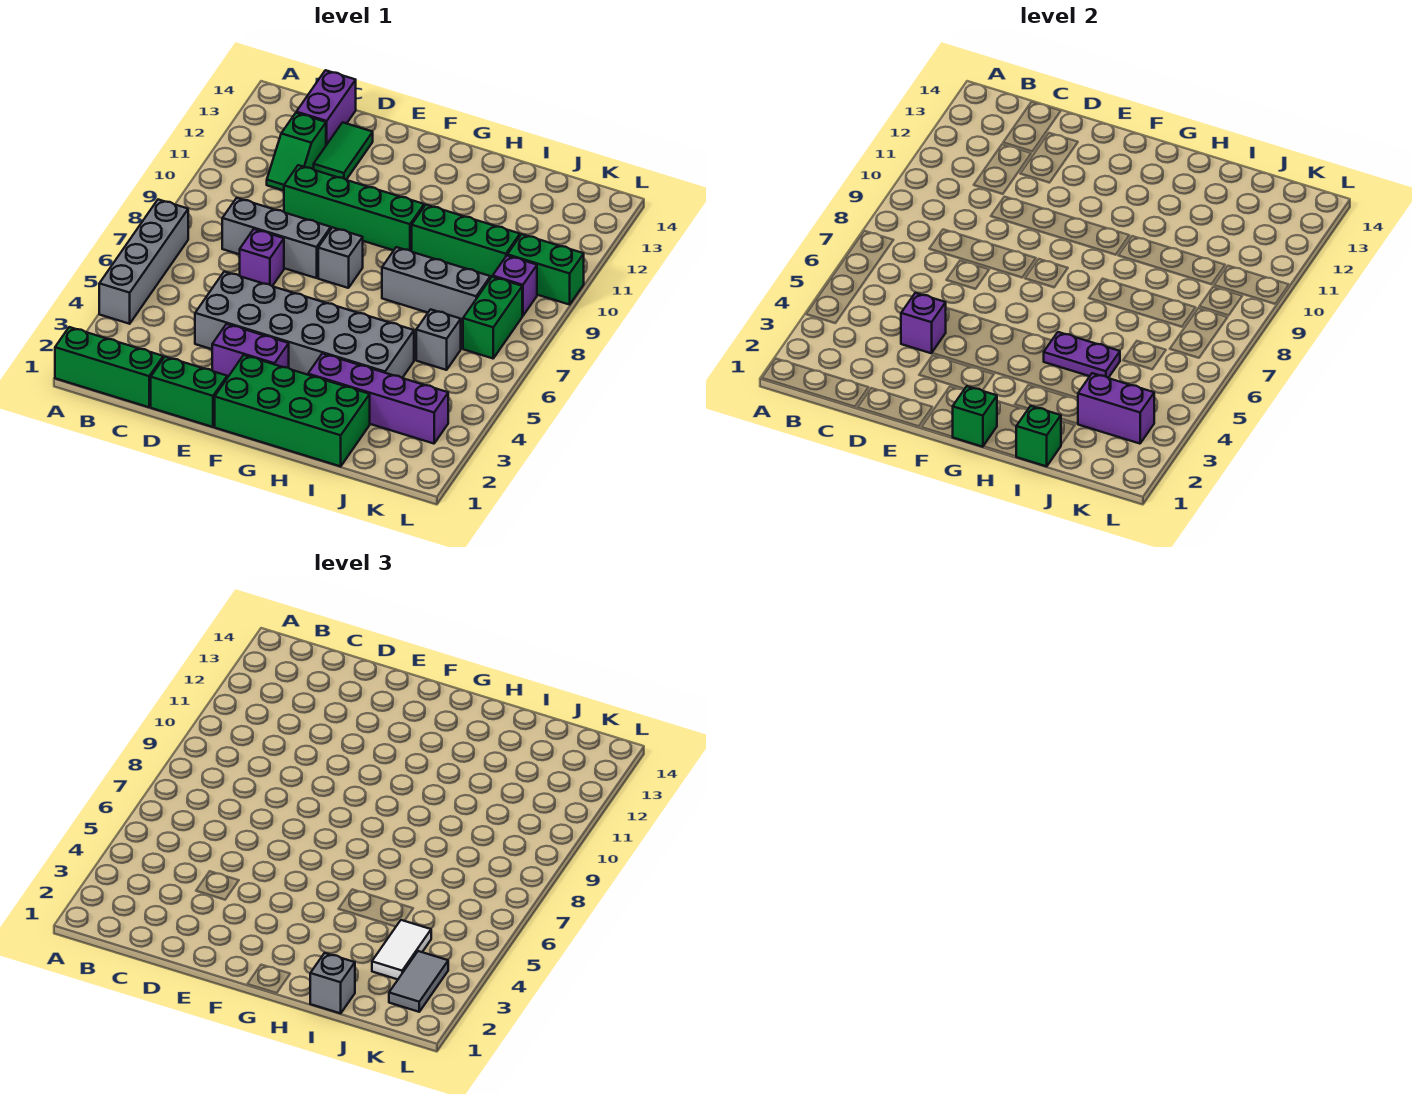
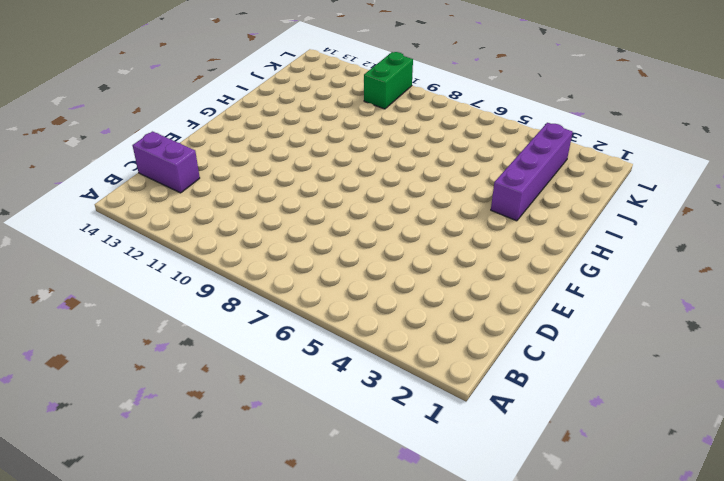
none -> green brick A1:C1 level 1
none -> grey brick A4:A7 level 1
none -> grey brick C8:E8 level 1

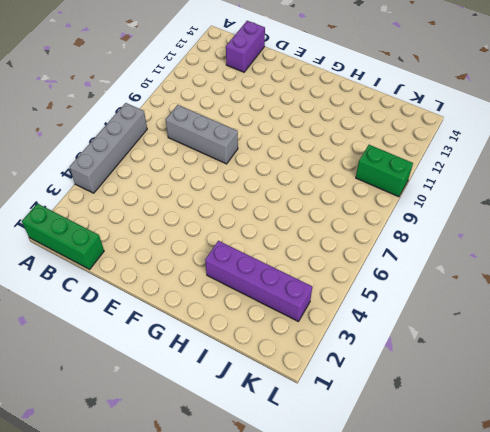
none -> green slope C11:C12 level 1 top 12
none -> green brick D1:E1 level 1
none -> grey brick D4:I5 level 1

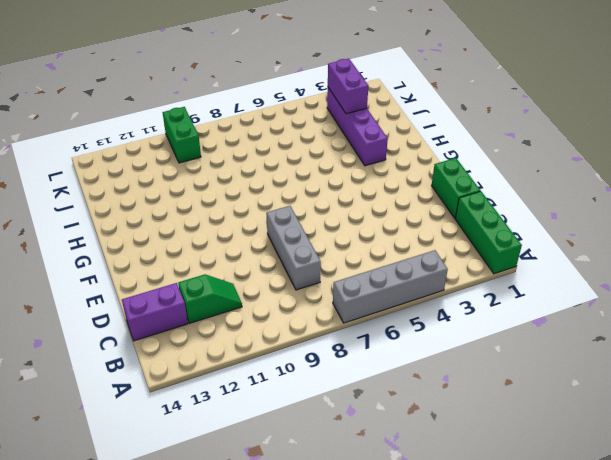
none -> grey brick D4:I5 level 1
none -> purple brick D7 level 1
none -> green brick D10:G10 level 1

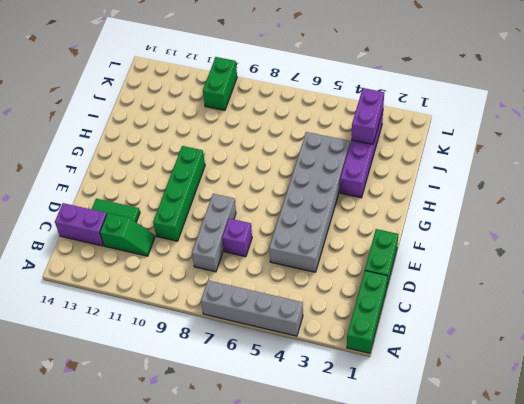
none -> purple brick E3:F3 level 1
none -> green brick F1:I2 level 1
none -> grey brick F8 level 1

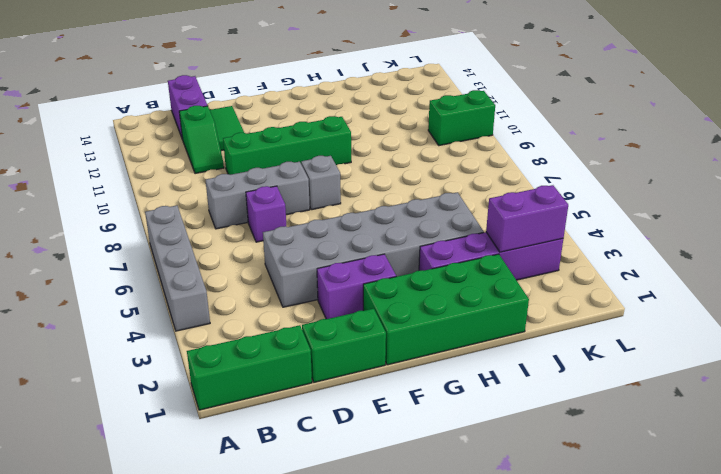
none -> grey brick H8:J8 level 1
none -> green brick H10:J10 level 1
none -> grey brick J6 level 1

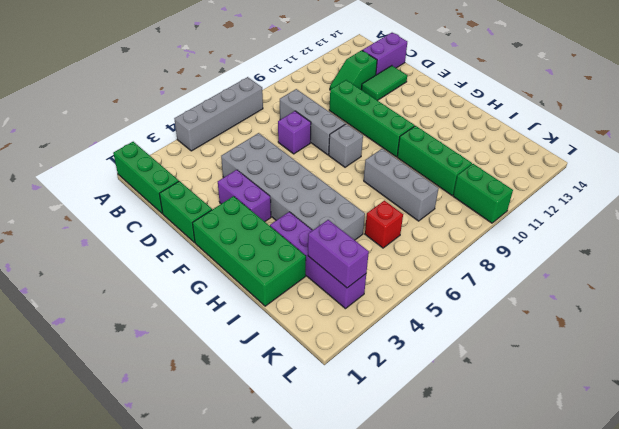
red brick J6 level 1 -> grey brick J6 level 1
none -> green brick K7:K8 level 1
none -> purple brick K9 level 1
none -> purple brick D4 level 2

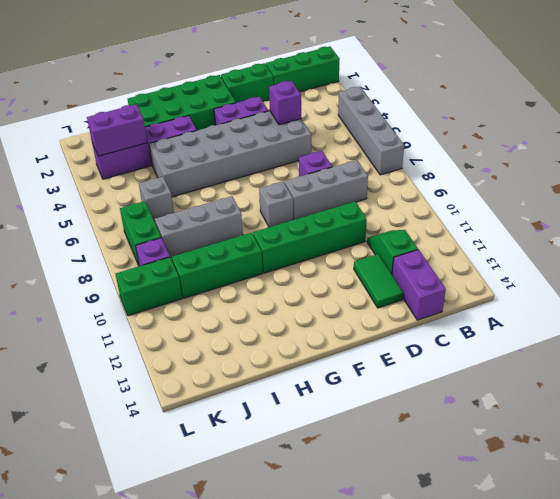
none -> green brick G1 level 2
none -> purple plate H5:I5 level 2
none -> green brick I1 level 2

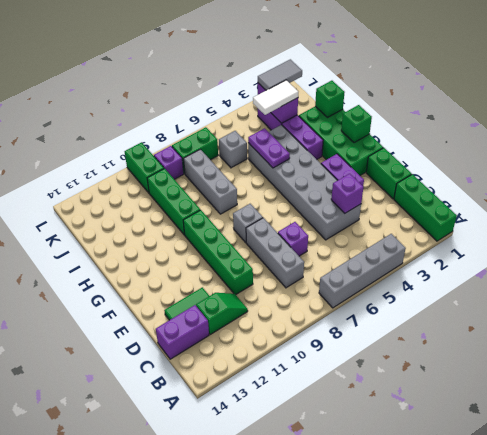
none -> grey brick I1 level 3

